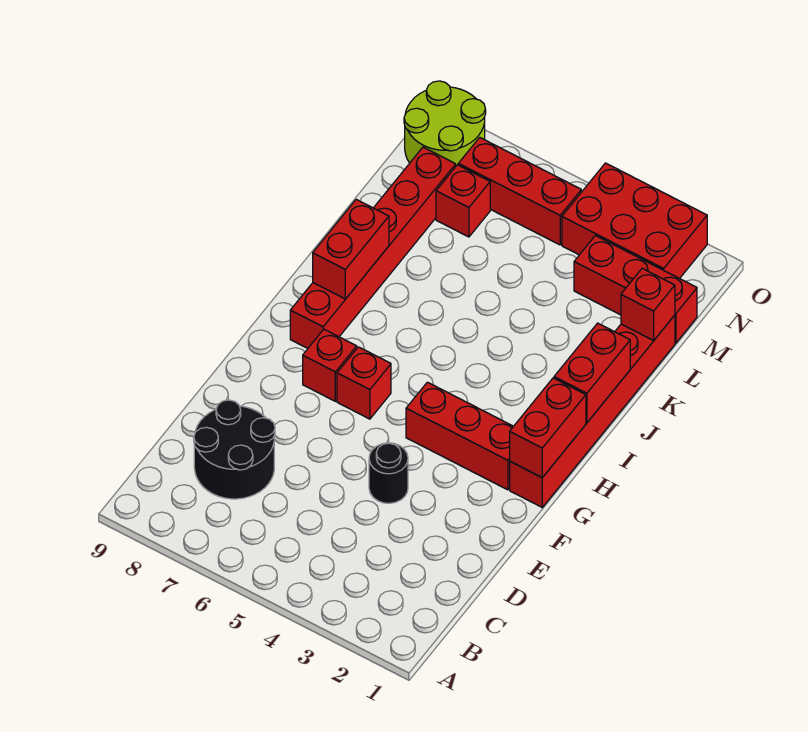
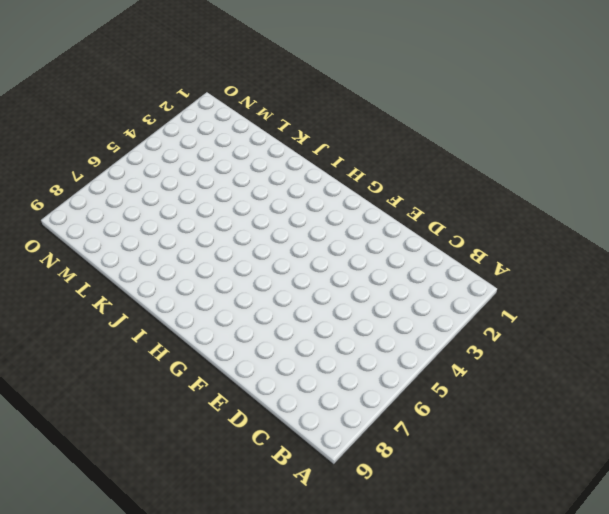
none -> black round brick C7:D8 level 1
none -> black round brick E4 level 1
none -> red brick G1:L1 level 1

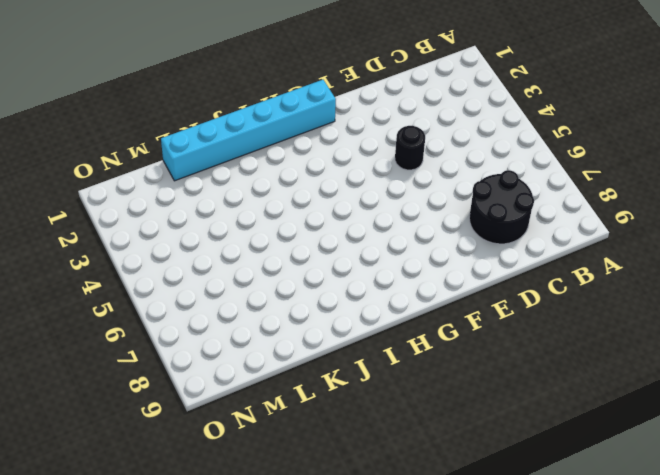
cyan brick G1:L1 level 1 -> red brick G1:L1 level 1
none -> red brick G2:G4 level 1
none -> red brick G6 level 1
none -> red brick G7 level 1

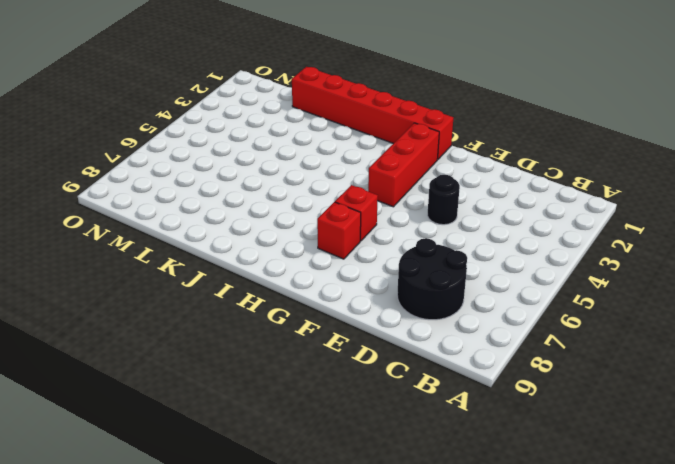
none -> red brick H8:M8 level 1
none -> red brick M1:M3 level 1
none -> red brick M7 level 1

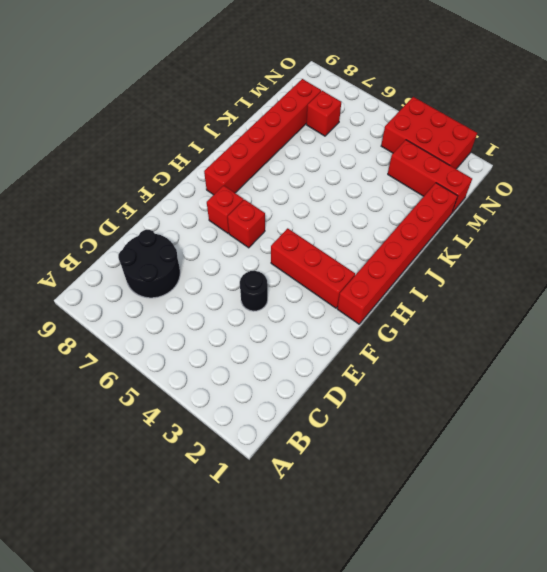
none -> red brick N5:N7 level 1
none -> lime round brick N8:O9 level 1
none -> red brick G1:H1 level 2

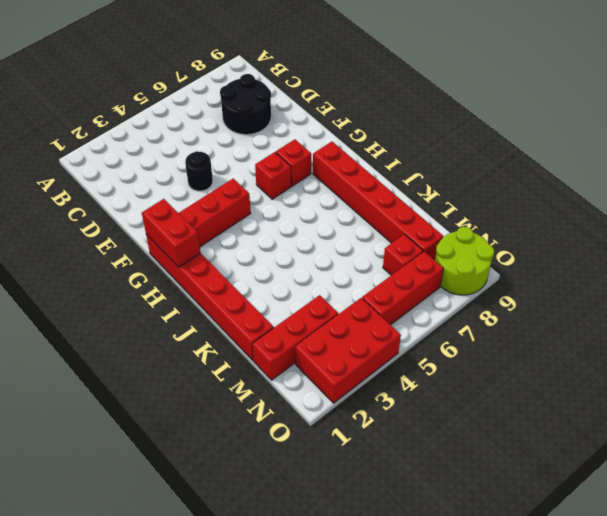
none -> red brick I1:J1 level 2
none -> red brick I8:J8 level 2
none -> red brick L1 level 2

